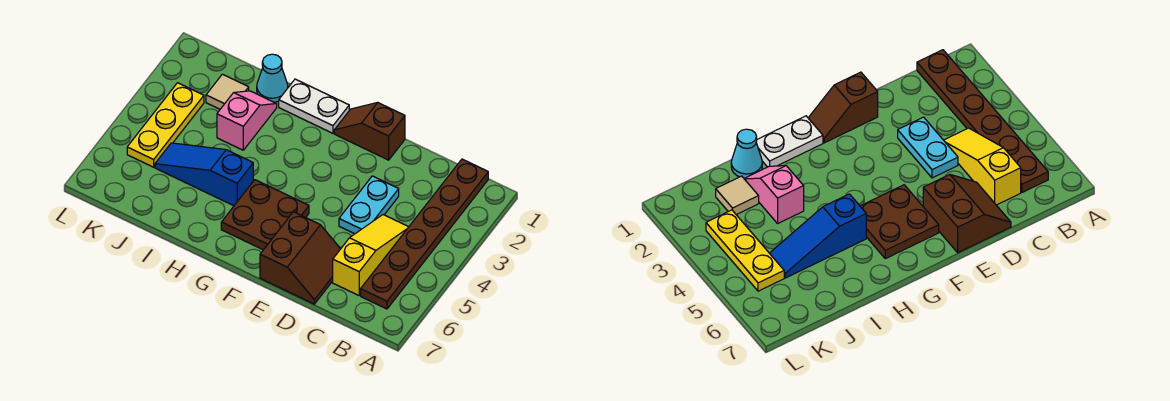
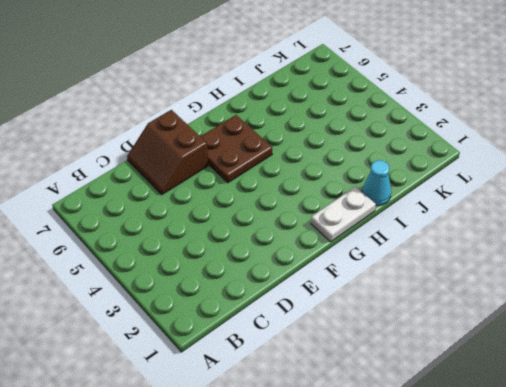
none -> brown plate B1:B6 level 1
none -> yellow slope C4:C6 level 1 top 6
none -> cyan plate D3:D4 level 1

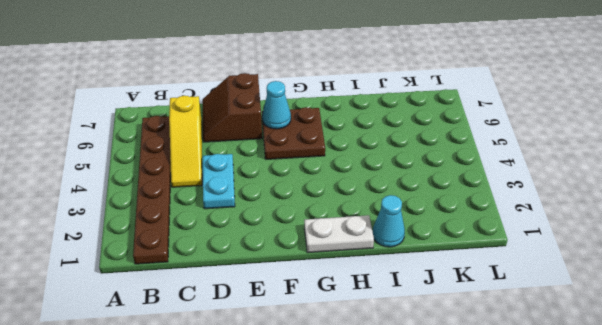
cyan cone F6 level 2 -> none
none -> brown slope E1:F1 level 1 top E
none -> blue slope H5:J5 level 1 top H
none -> pink slope I2:I3 level 1 top 3

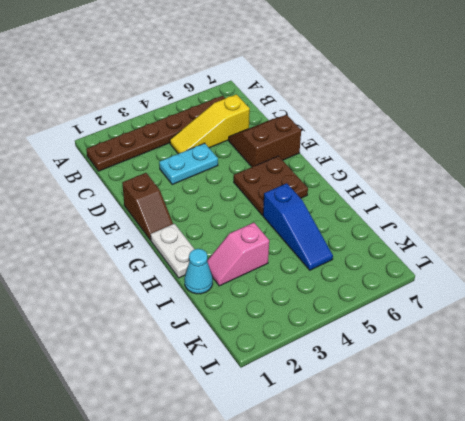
none -> tan tile J2 level 1
none -> yellow plate K3:K5 level 1

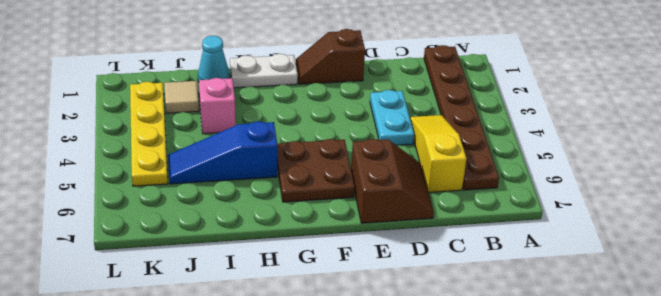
yellow plate K2:K5 level 1 -> yellow plate K3:K5 level 1

